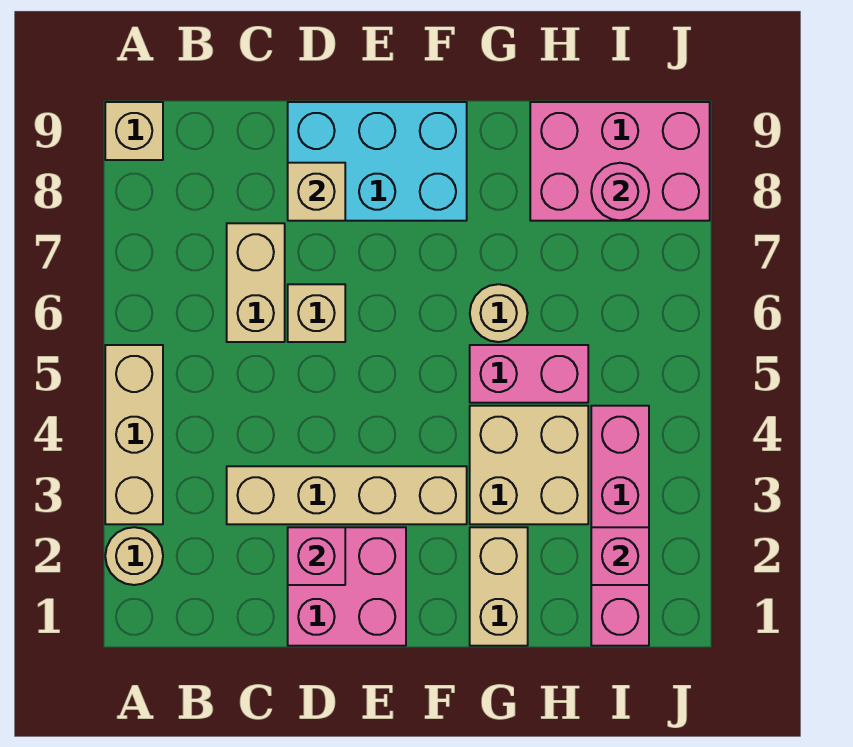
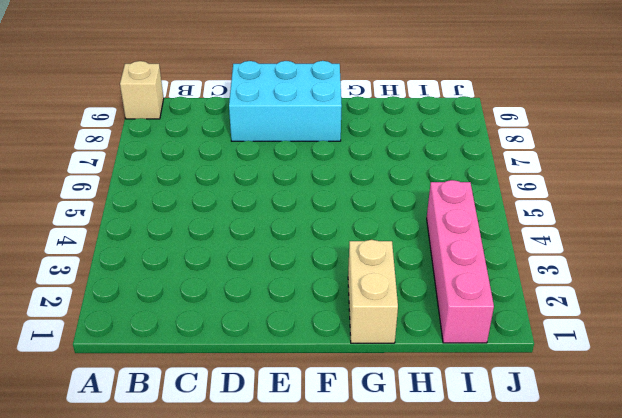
none -> tan round brick A2 level 1
none -> tan brick A3:A5 level 1
none -> tan brick C3:F3 level 1

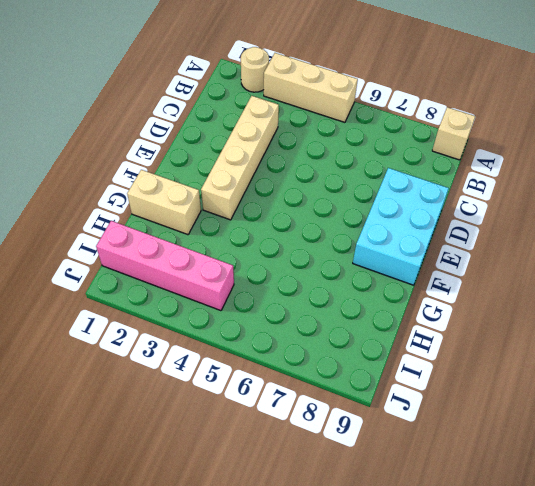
none -> tan brick C6:C7 level 1
none -> pink brick D1:E2 level 1
none -> tan brick D6 level 1

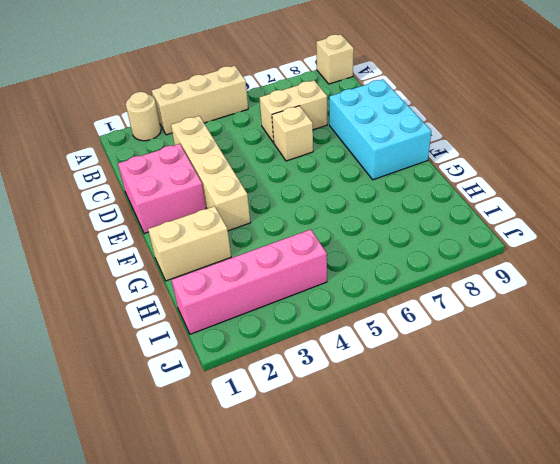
none -> tan brick G3:H4 level 1
none -> pink brick G5:H5 level 1
none -> tan round brick G6 level 1

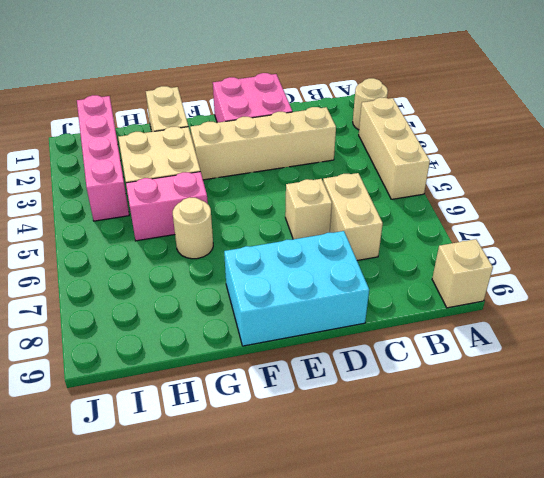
none -> pink brick H8:J9 level 1
none -> pink brick D2 level 2
none -> tan brick D8 level 2

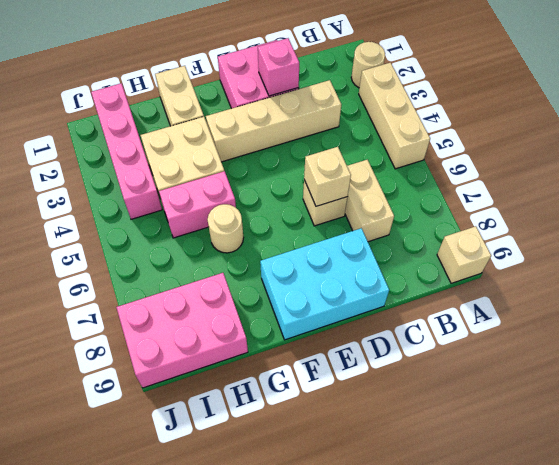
tan brick D6 level 2 -> tan brick D8 level 2
none -> pink brick I2 level 2
none -> pink round brick I8 level 2

